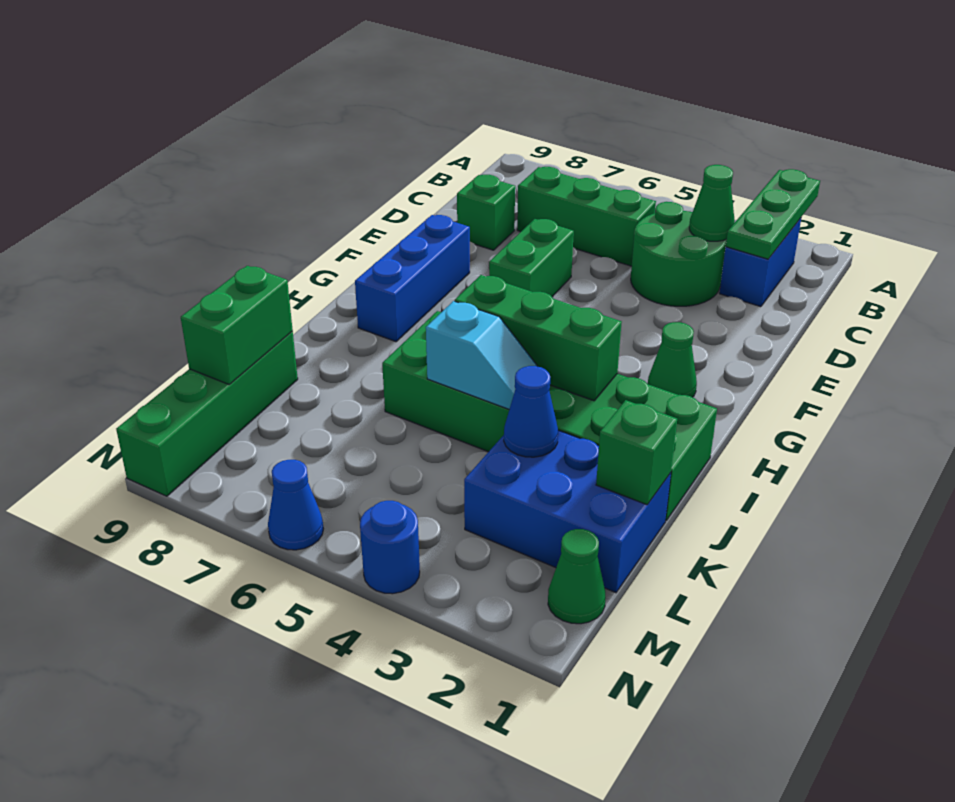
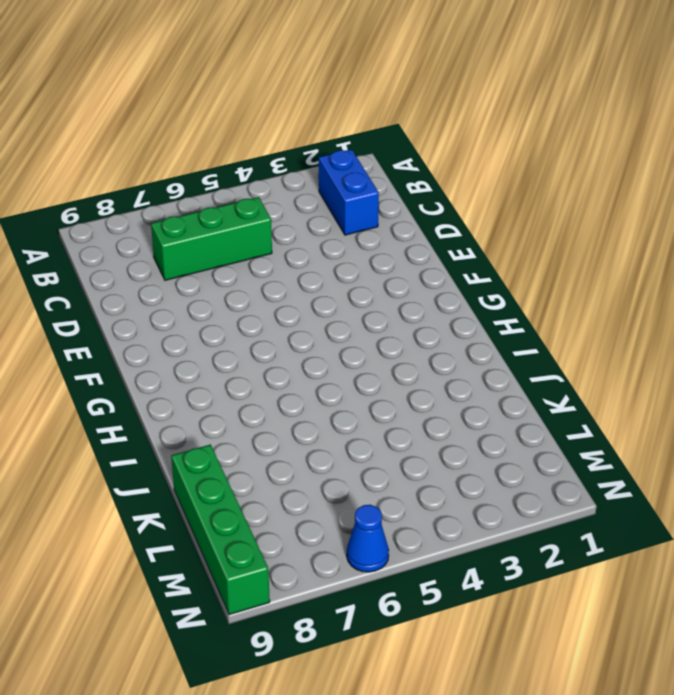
none -> green round brick C3:D4 level 1
none -> green brick D8 level 1
none -> green brick E6:F6 level 1

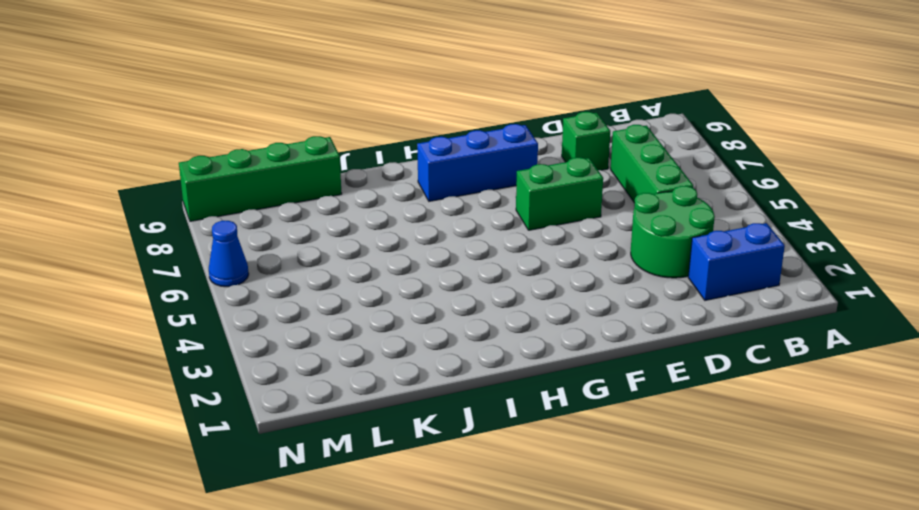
none -> green cone G2 level 1
none -> green brick I1:J6 level 1
none -> blue brick K1:L3 level 1

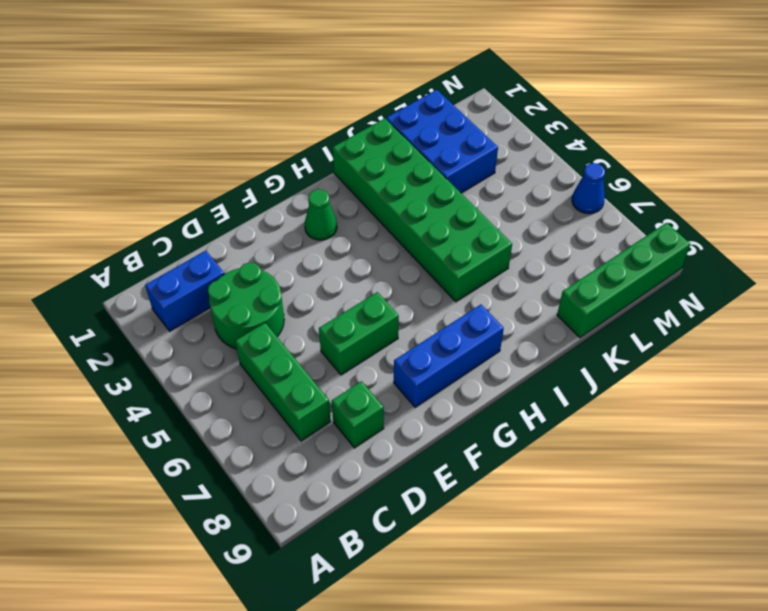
none -> green cone M1 level 1
none -> blue round brick N4 level 1
none -> green plate A2:C2 level 2

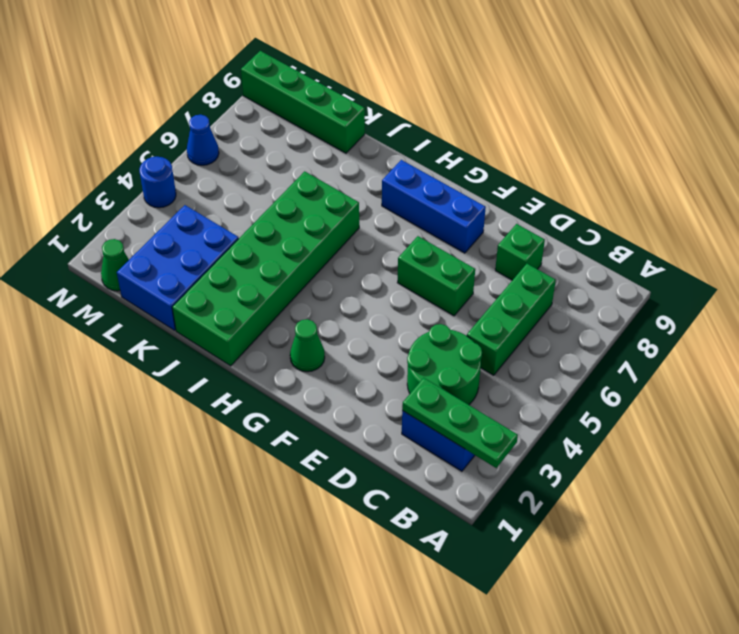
none -> green cone C3 level 2
none -> green brick I3:I5 level 2
none -> cyan slope J4:J5 level 2 top 5

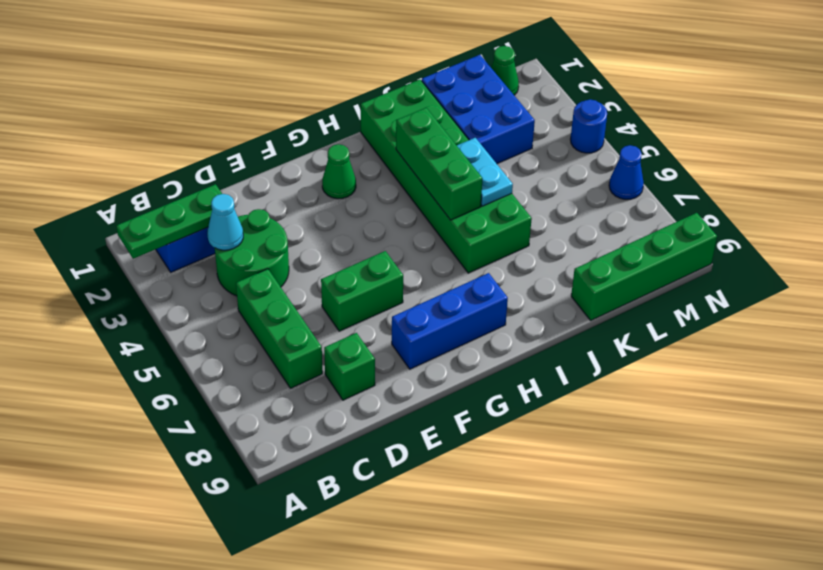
cyan cone C3 level 2 -> green cone C3 level 2
cyan plate J4:J5 level 2 -> cyan slope J4:J5 level 2 top 5
none -> green brick K1 level 2
none -> blue cone K3 level 2
none -> green brick K9:L9 level 2

